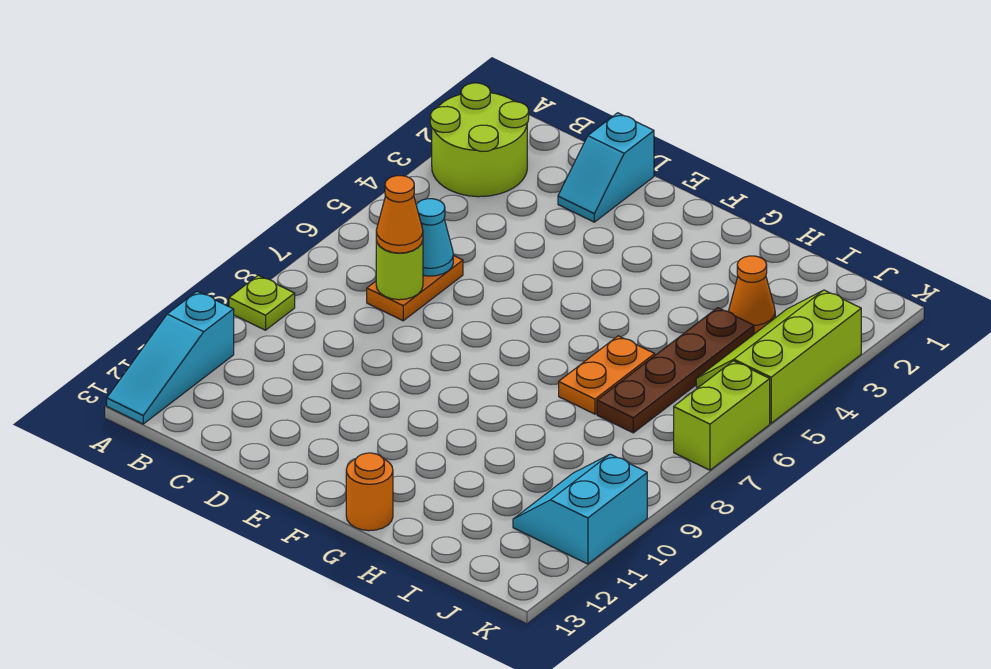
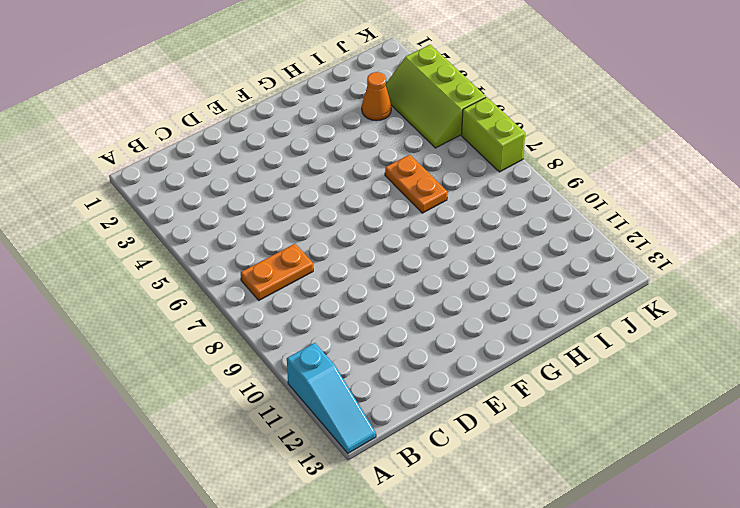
orange plate B7:C7 level 1 -> orange plate C6:C7 level 1
none -> lime round brick A2:B3 level 1
none -> lime plate A9 level 1
none -> cyan slope D1:D2 level 1 top 1

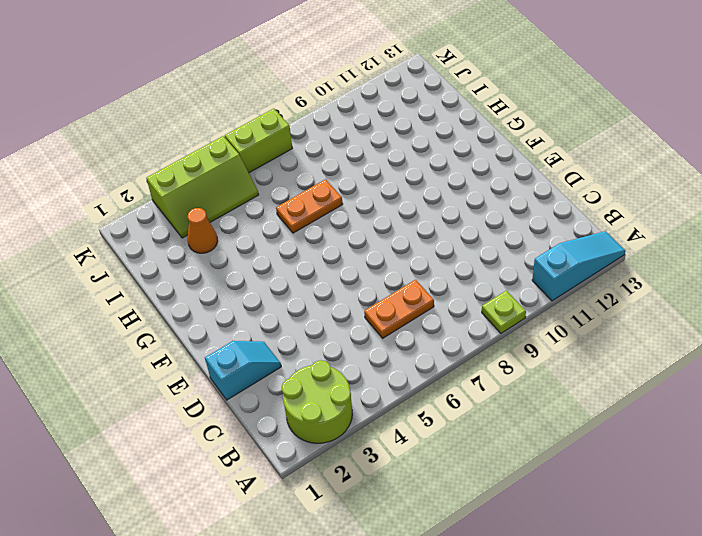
none -> orange round brick G13 level 1
none -> brown plate I4:I7 level 1
none -> cyan slope J10:K11 level 1 top K

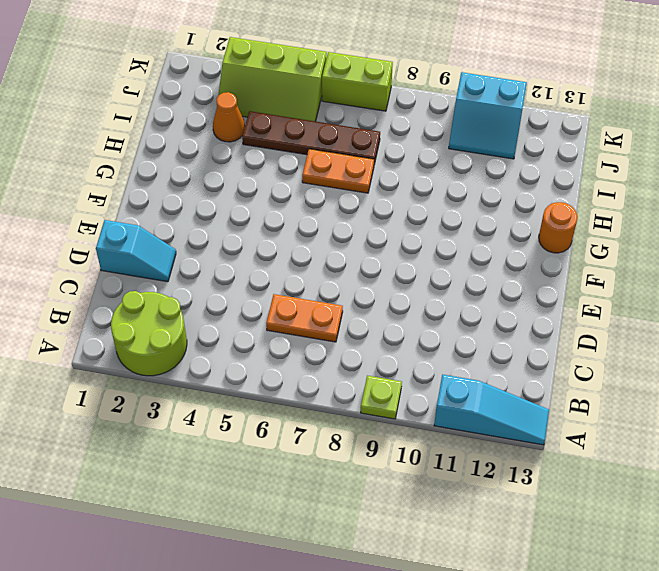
none -> cyan cone C6 level 2
none -> lime round brick C7 level 2
none -> orange cone C7 level 3

